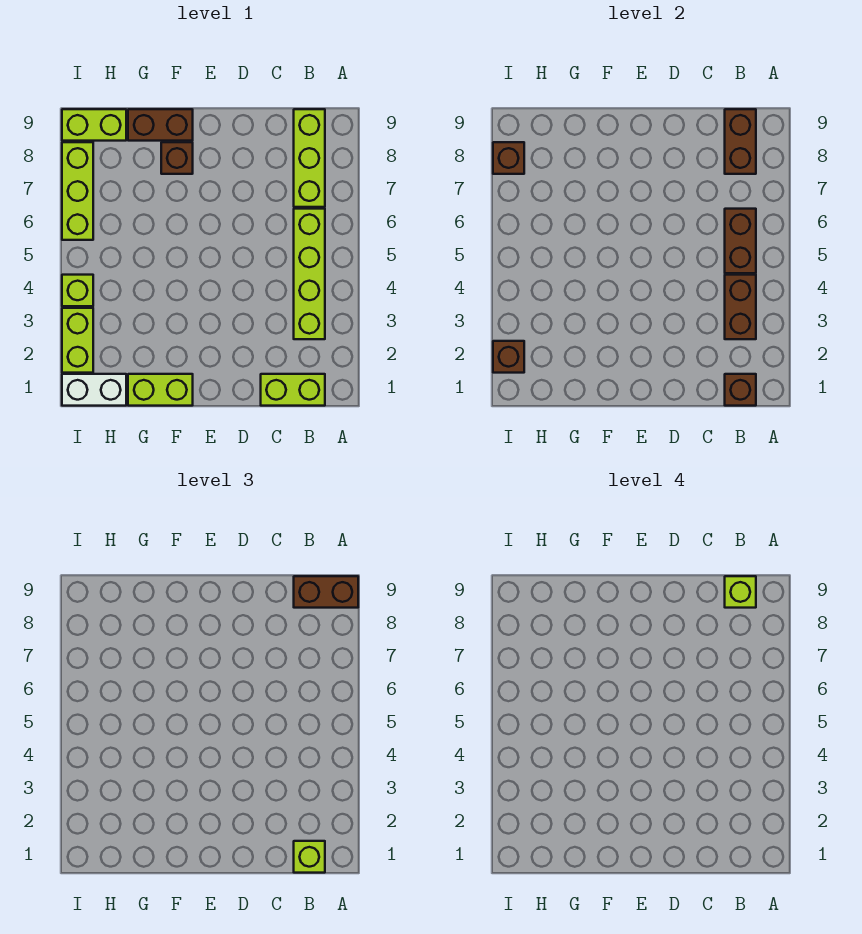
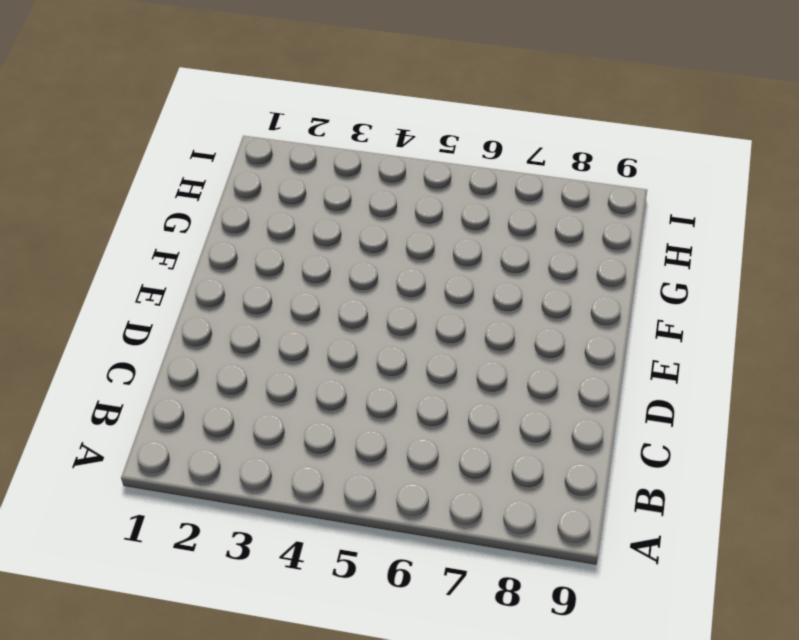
none -> lime brick B1:C1 level 1
none -> lime brick B3:B6 level 1
none -> lime brick B7:B9 level 1

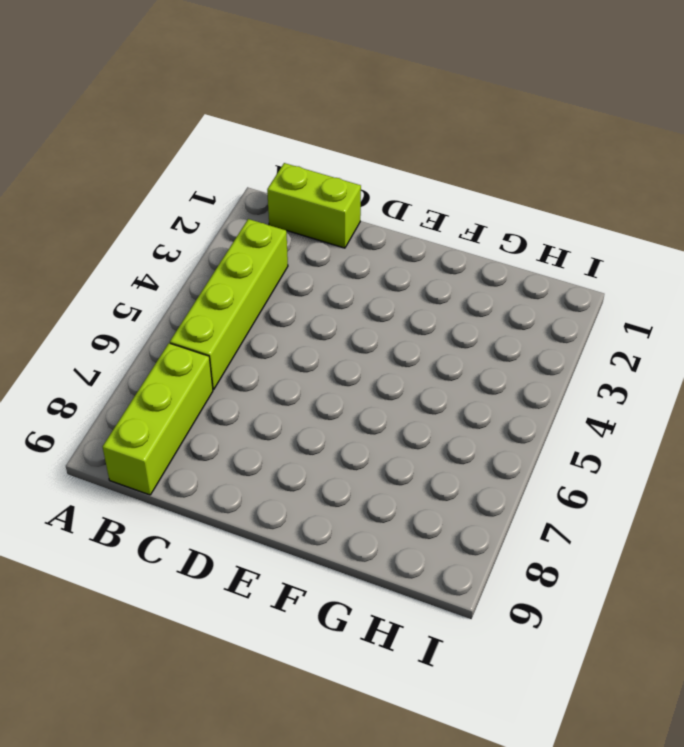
none -> lime brick F1:G1 level 1
none -> brown brick F8 level 1
none -> brown brick F9:G9 level 1

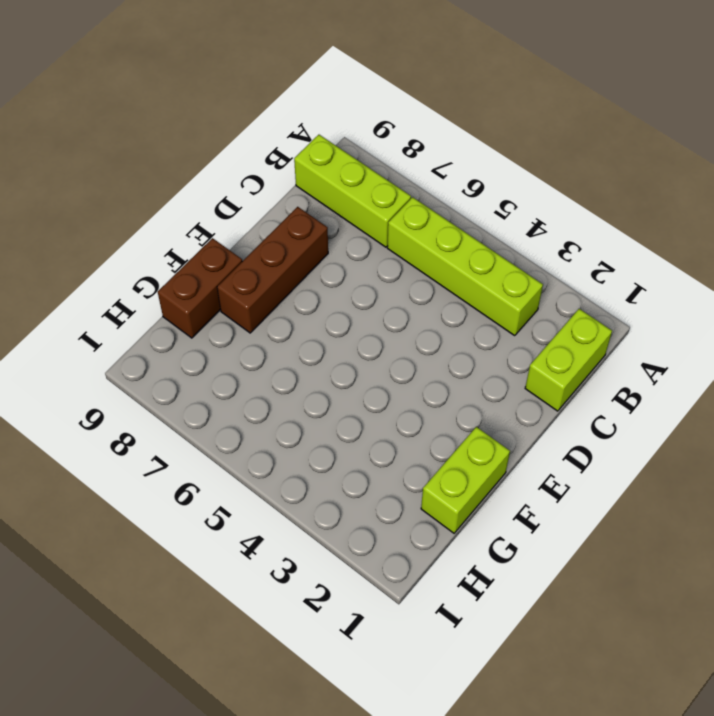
brown brick D8:F8 level 1 -> brown brick F8 level 1
none -> white brick H1:I1 level 1
none -> lime brick H9:I9 level 1
none -> lime brick I2:I3 level 1

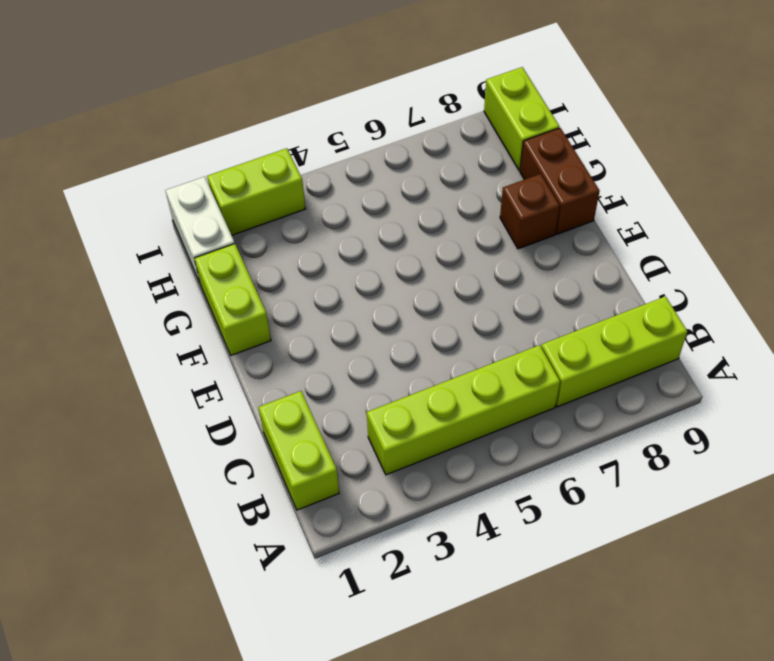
none -> lime brick I4 level 1
none -> lime brick I6:I8 level 1
none -> brown brick B1 level 2

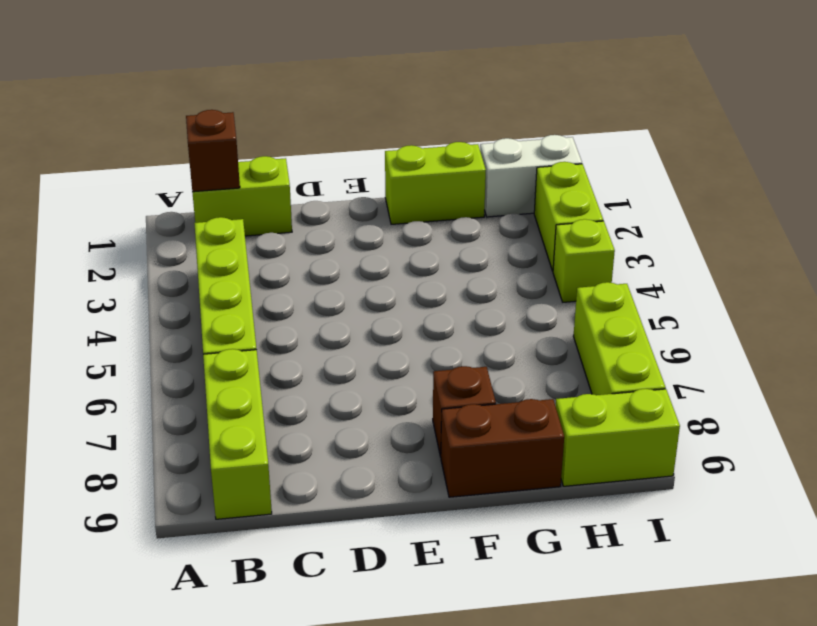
none -> brown brick B3:B4 level 2
none -> brown brick B5:B6 level 2
none -> brown brick B8:B9 level 2

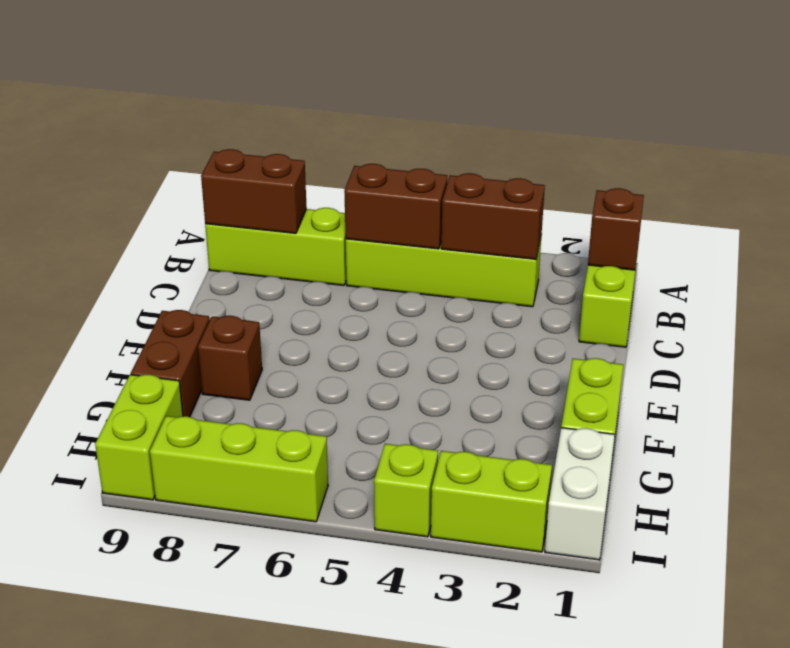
none -> brown brick I2 level 2
none -> brown brick I8 level 2
none -> brown brick A9:B9 level 3

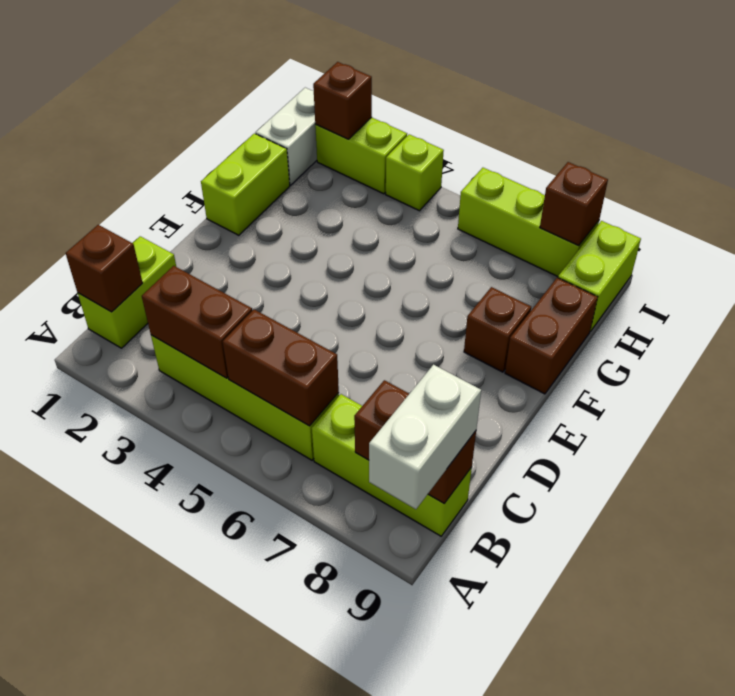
white brick A9:B9 level 3 -> brown brick A9:B9 level 3
none -> lime brick B1 level 3
none -> lime brick B9 level 4

